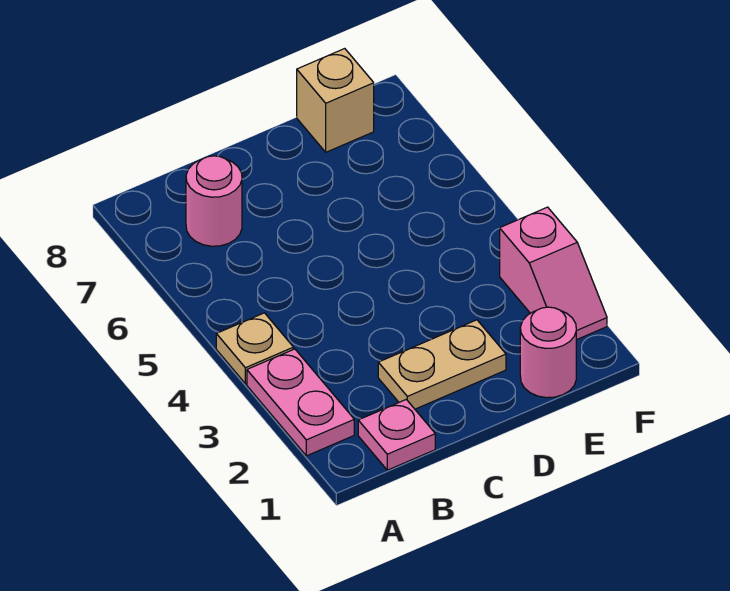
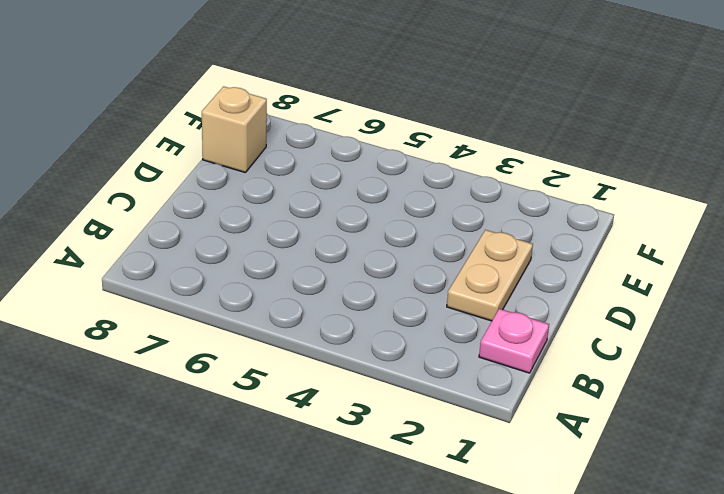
none -> pink plate A2:A3 level 1
none -> tan plate A4 level 1

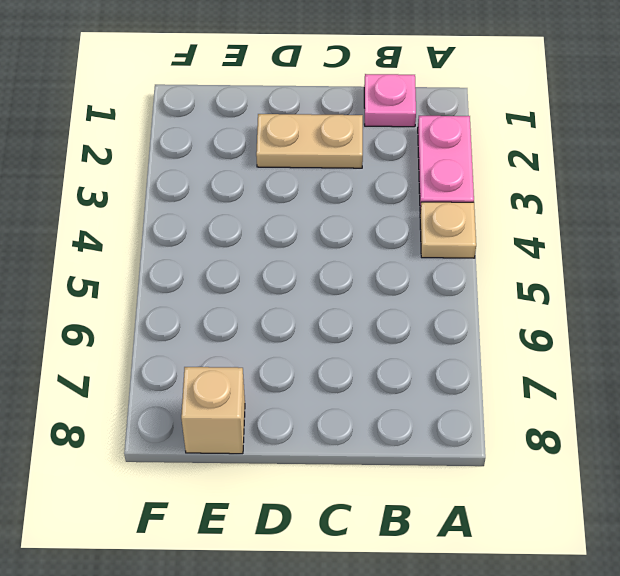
none -> pink round brick B7 level 1
none -> pink round brick E1 level 1

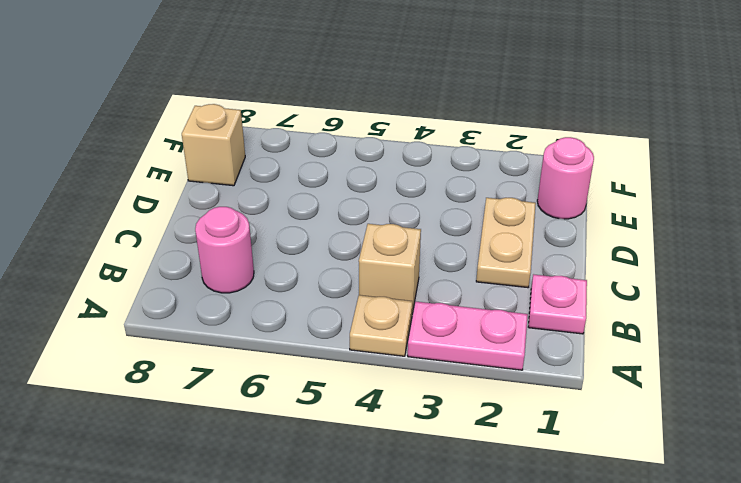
tan brick B4 level 1 -> none
none -> pink slope F2:F3 level 1 top 3

